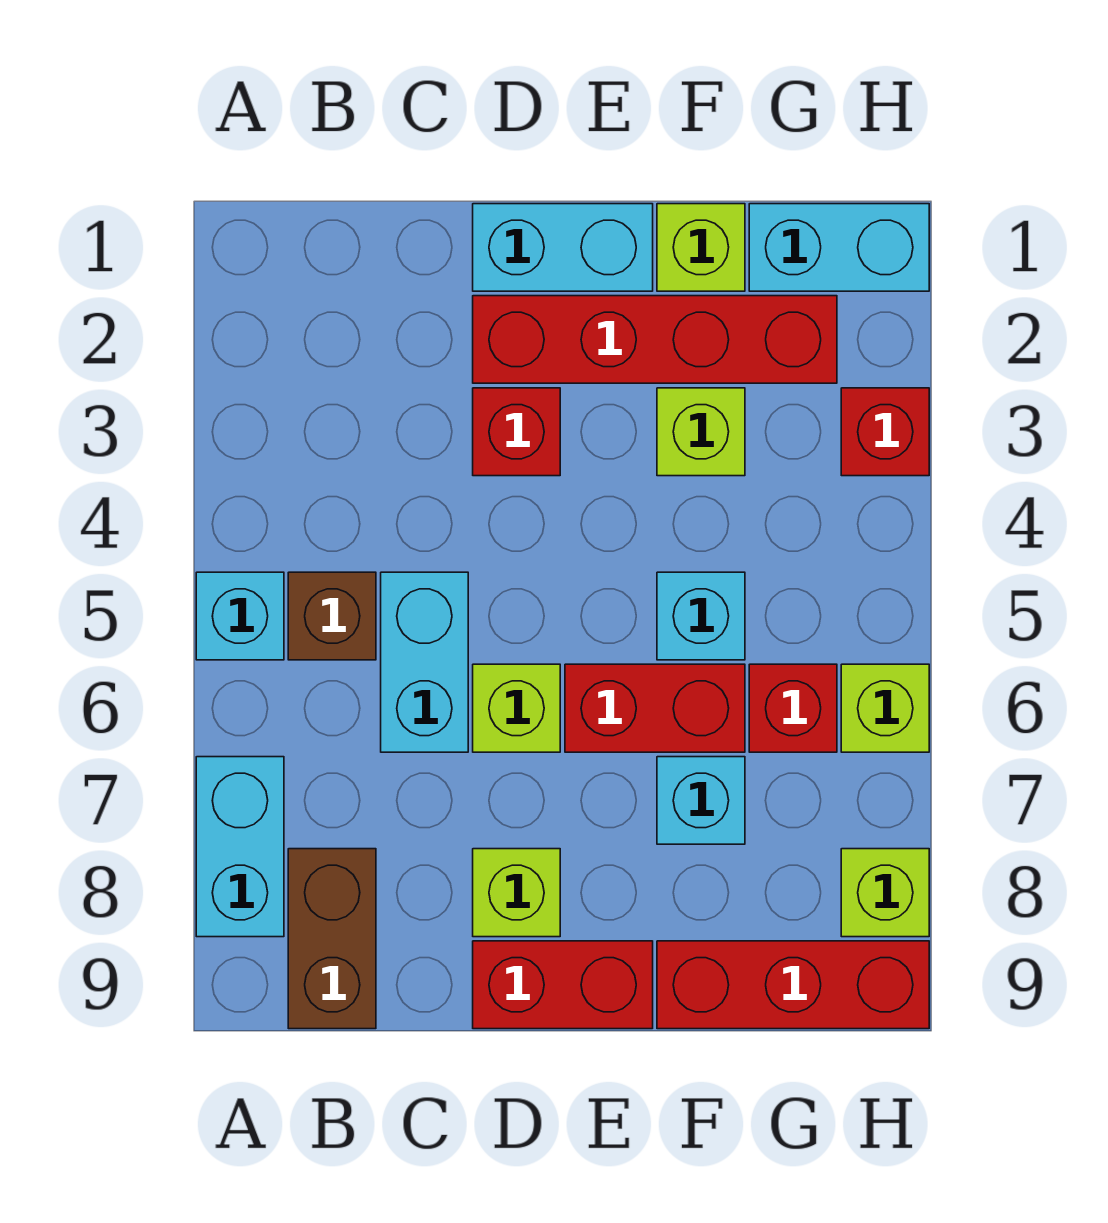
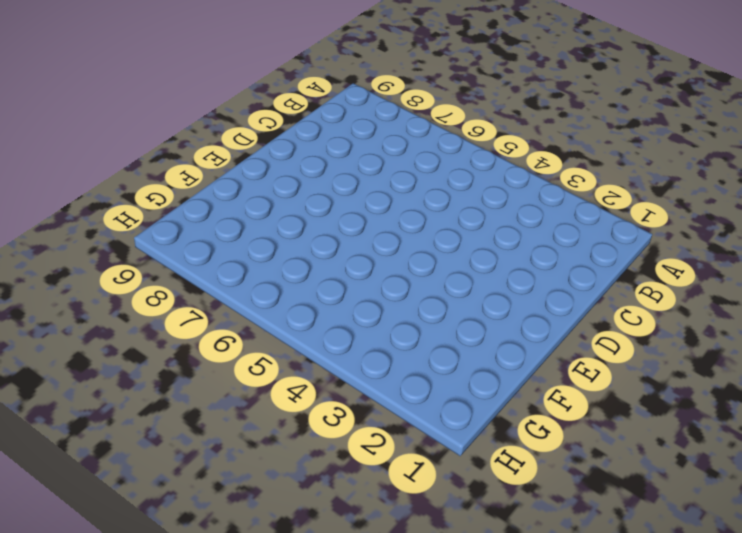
none -> cyan brick A5 level 1
none -> cyan brick A7:A8 level 1
none -> brown brick B5 level 1

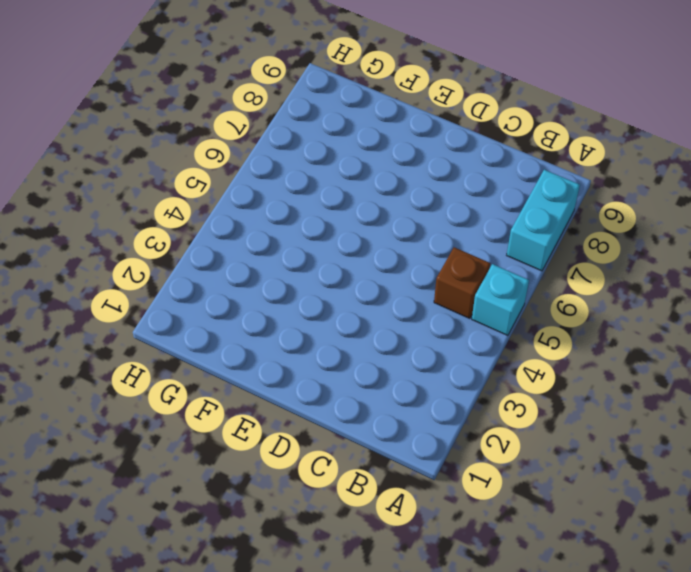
none -> brown brick B8:B9 level 1
none -> cyan brick C5:C6 level 1
none -> cyan brick D1:E1 level 1

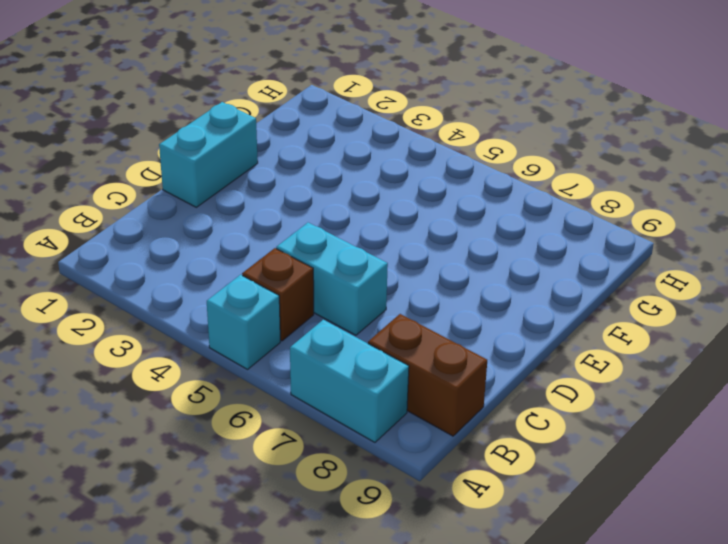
none -> red brick D2:G2 level 1
none -> red brick D3 level 1
none -> lime brick D6 level 1

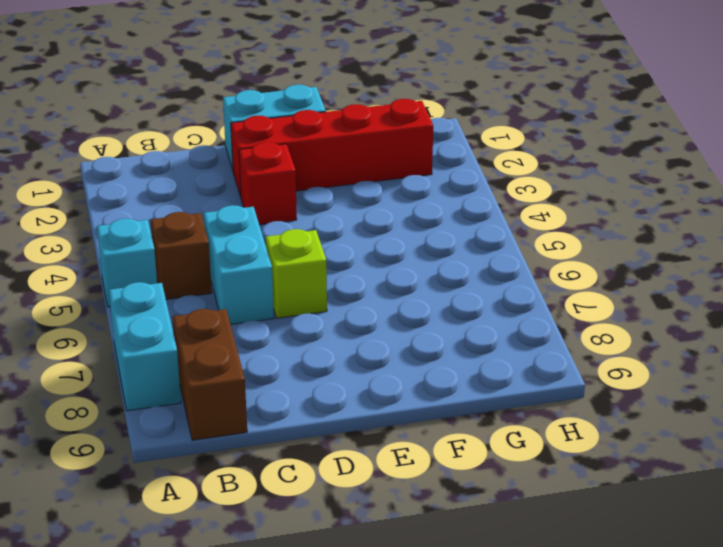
none -> lime brick D8 level 1
none -> red brick D9:E9 level 1
none -> red brick E6:F6 level 1

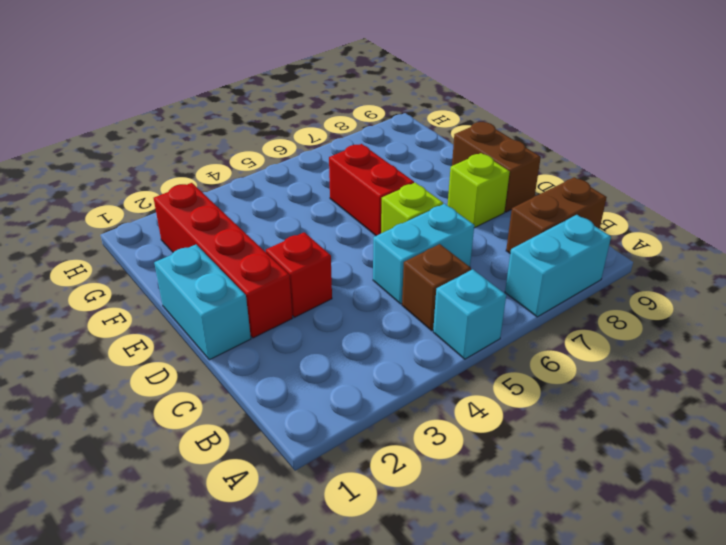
brown brick D9:E9 level 1 -> red brick D9:E9 level 1
none -> lime brick F1 level 1
none -> lime brick F3 level 1
none -> cyan brick F5 level 1

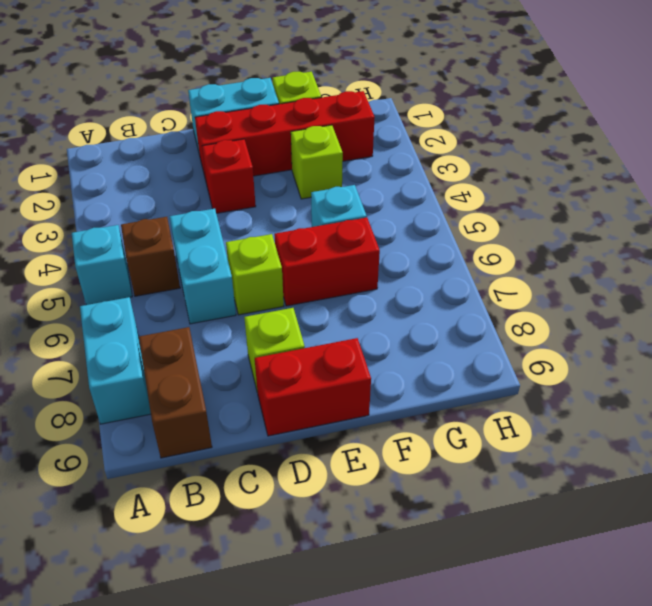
none -> cyan brick F7 level 1
none -> red brick F9:H9 level 1
none -> cyan brick G1:H1 level 1

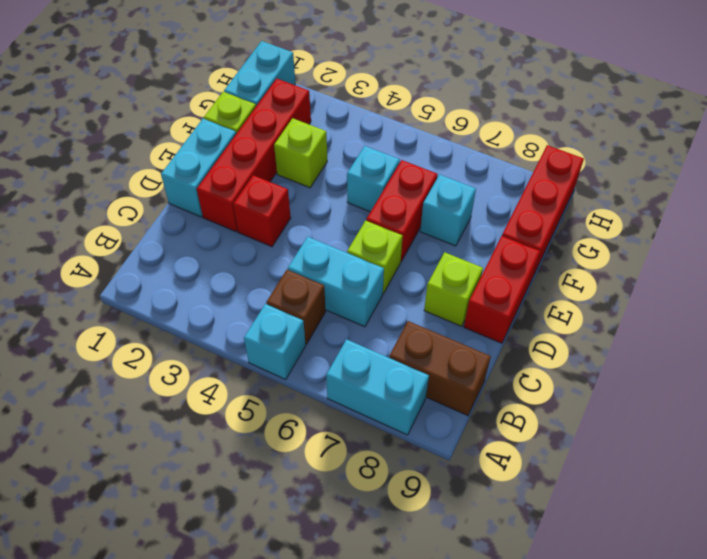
none -> red brick G6 level 1
none -> red brick H3 level 1
none -> lime brick H6 level 1

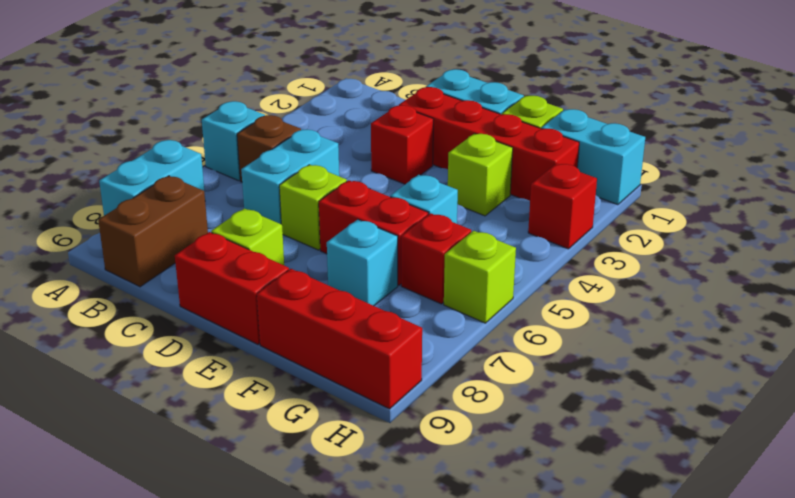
none -> lime brick H8 level 1

